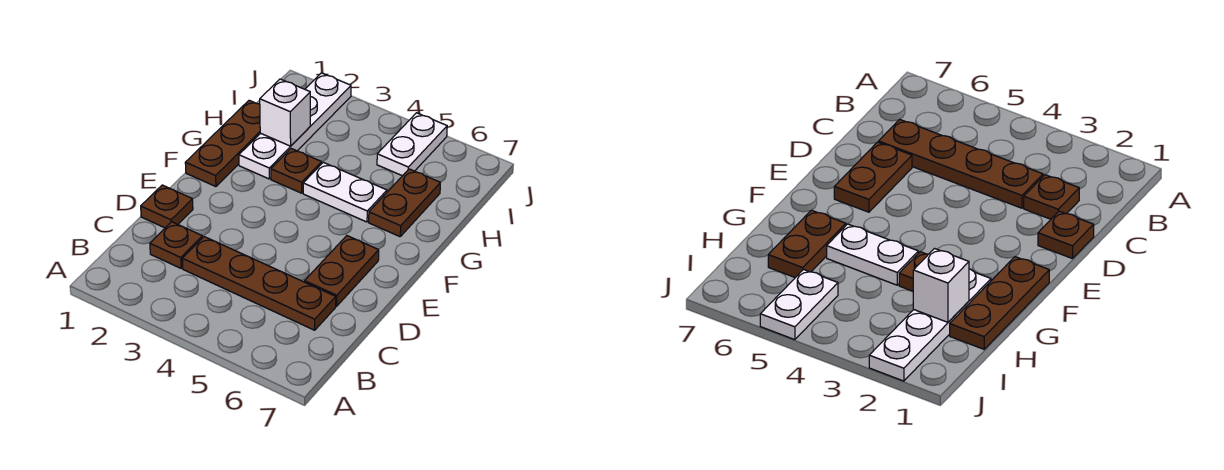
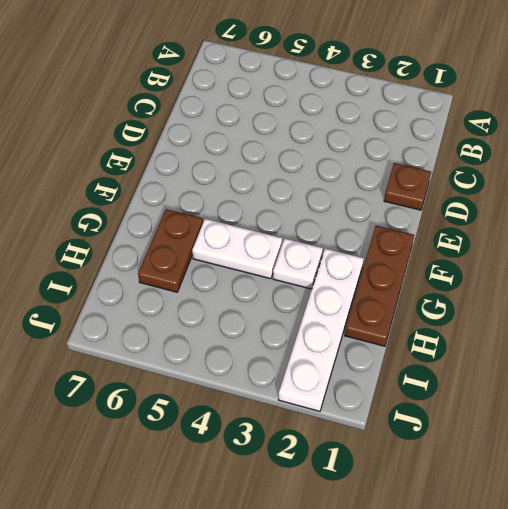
white plate G3 level 1 -> brown plate G3 level 1
none -> brown plate C2 level 1
none -> brown plate C3:C6 level 1

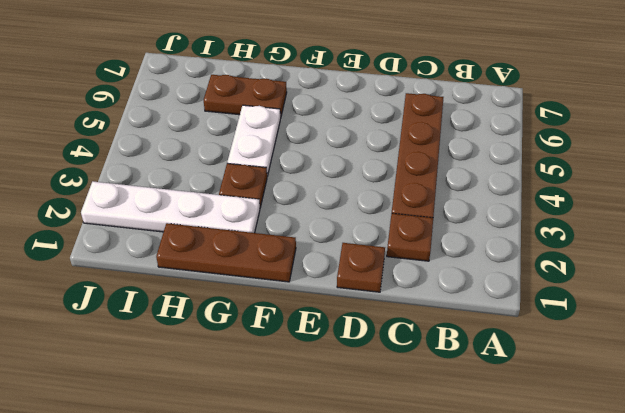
none -> brown plate D6:E6 level 1
none -> white plate I5:J5 level 1

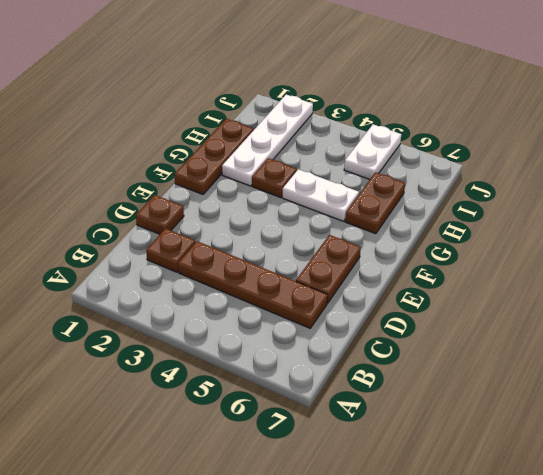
none -> white brick H2 level 2

